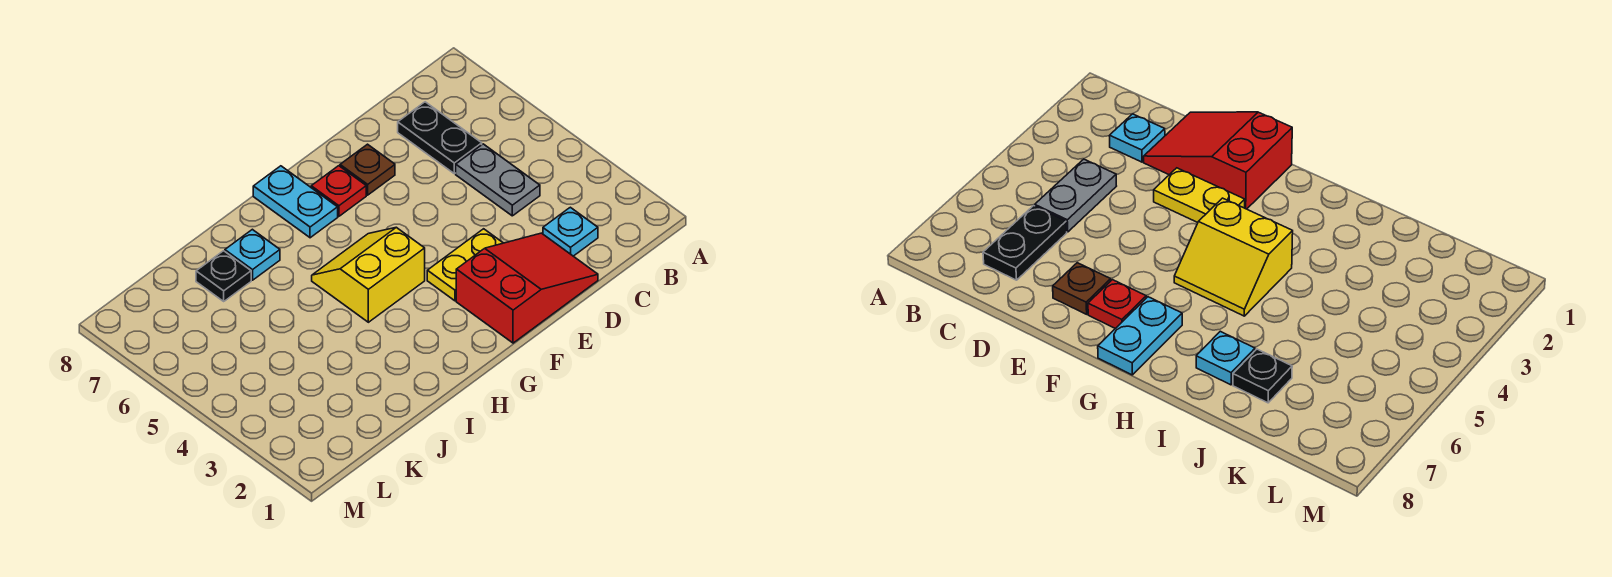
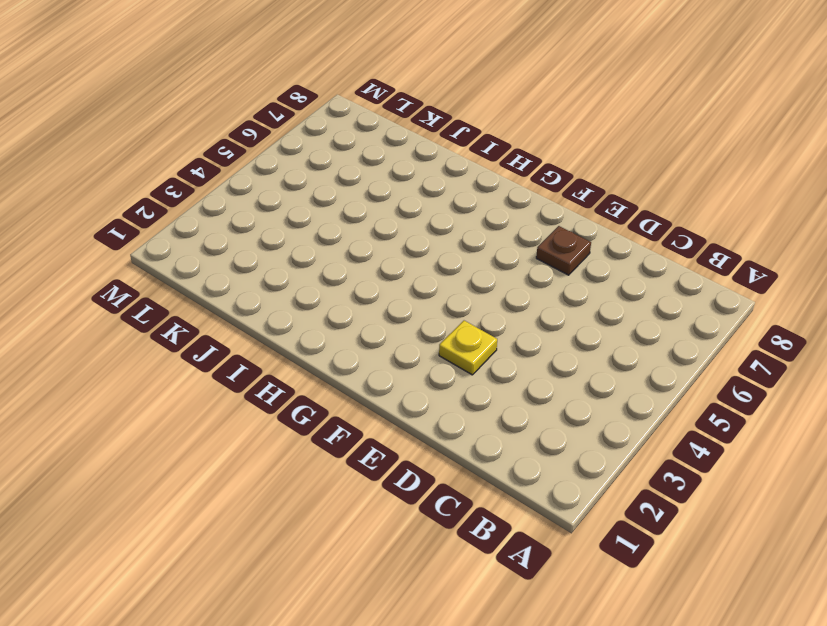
yellow plate E3 level 1 -> yellow plate E3:F3 level 1
none -> cyan plate C2 level 1
none -> grey plate C4:C5 level 1

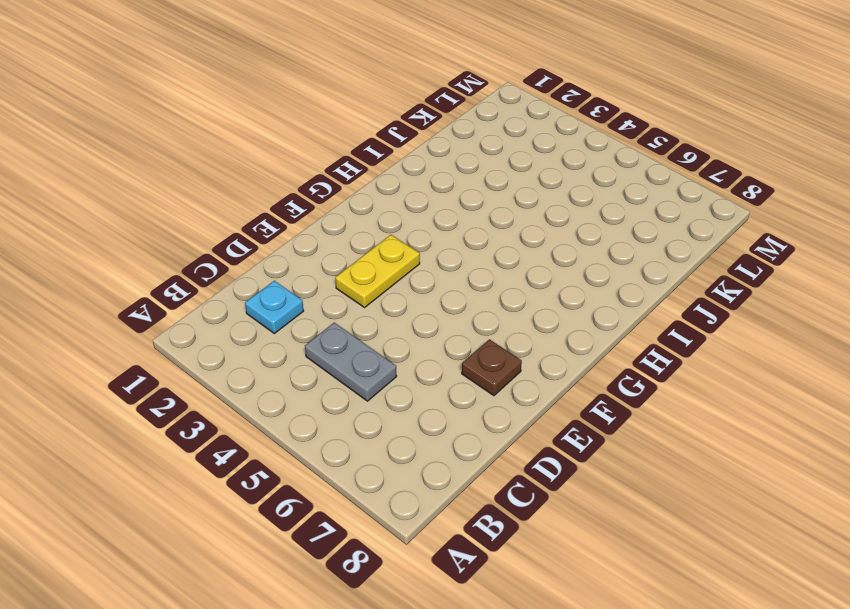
none -> black plate C6:C7 level 1
none -> red slope D1:F2 level 1 top F

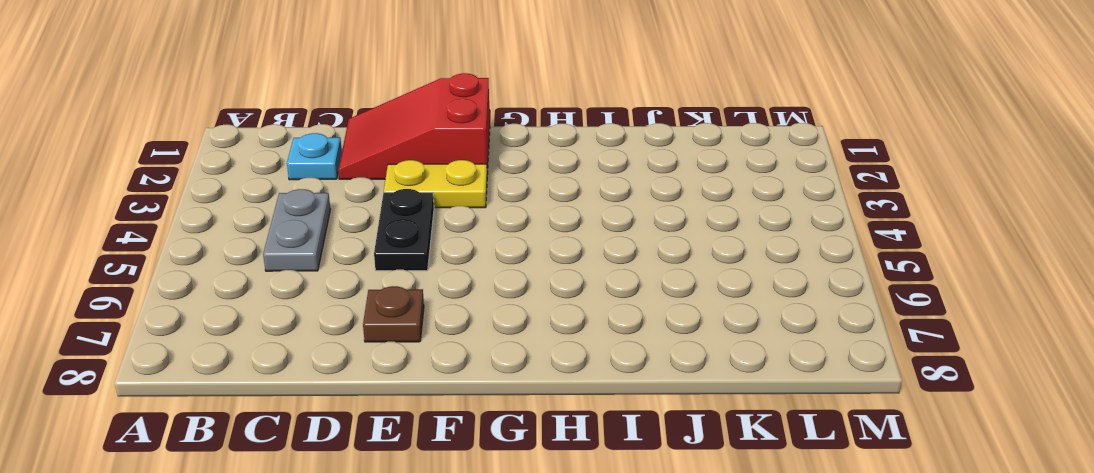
black plate E4:E5 level 1 -> black plate C6:C7 level 1
none -> red plate F7 level 1
none -> yellow slope G4:H5 level 1 top 4

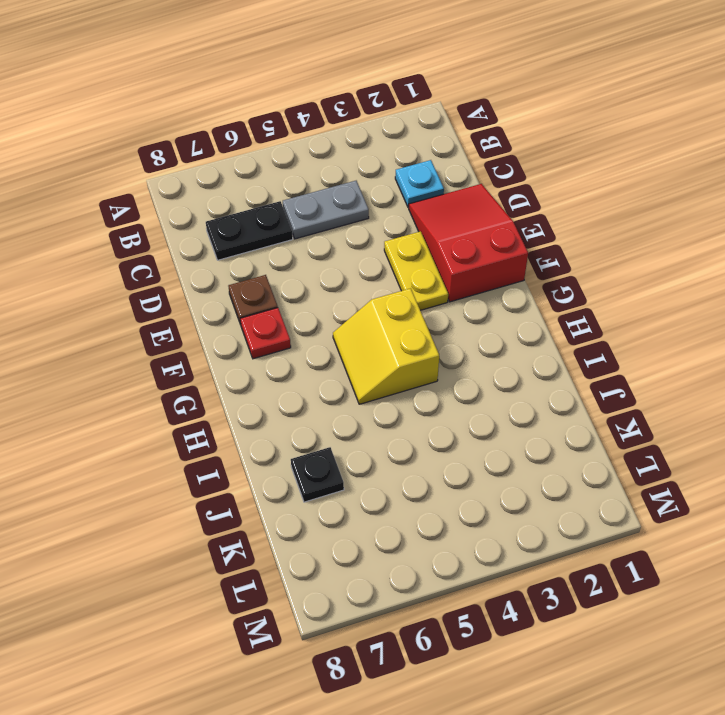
none -> cyan plate G7:G8 level 1
none -> cyan plate I7 level 1

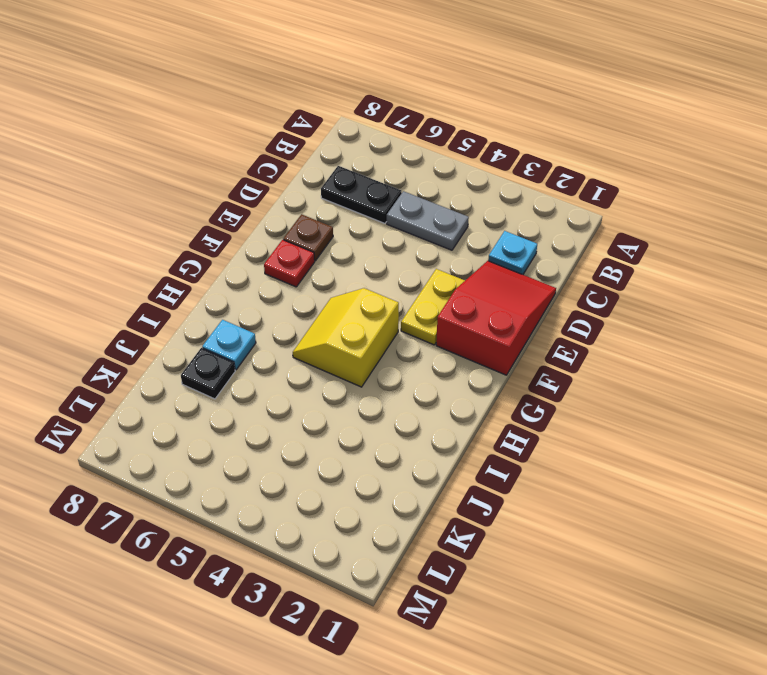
none -> cyan plate G7:G8 level 1

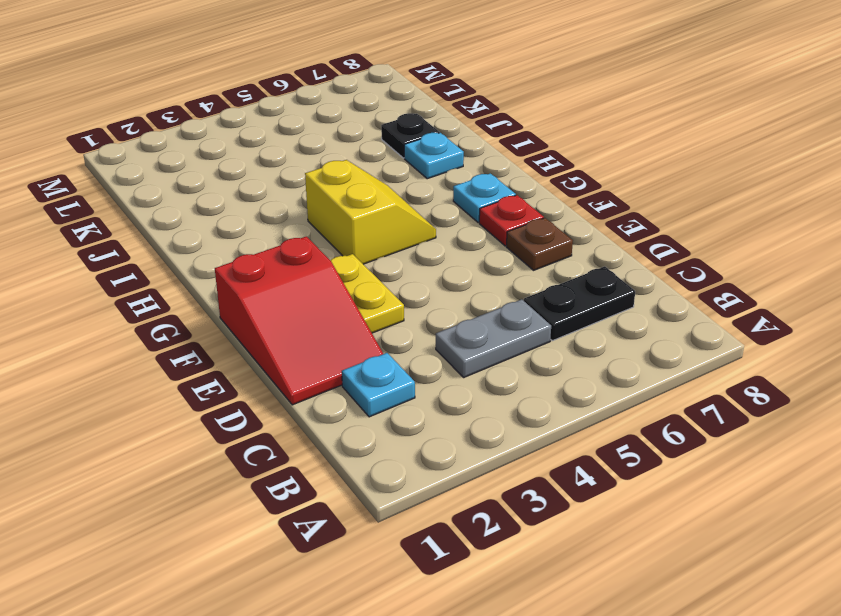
cyan plate G7 level 1 -> cyan plate G7:G8 level 1

